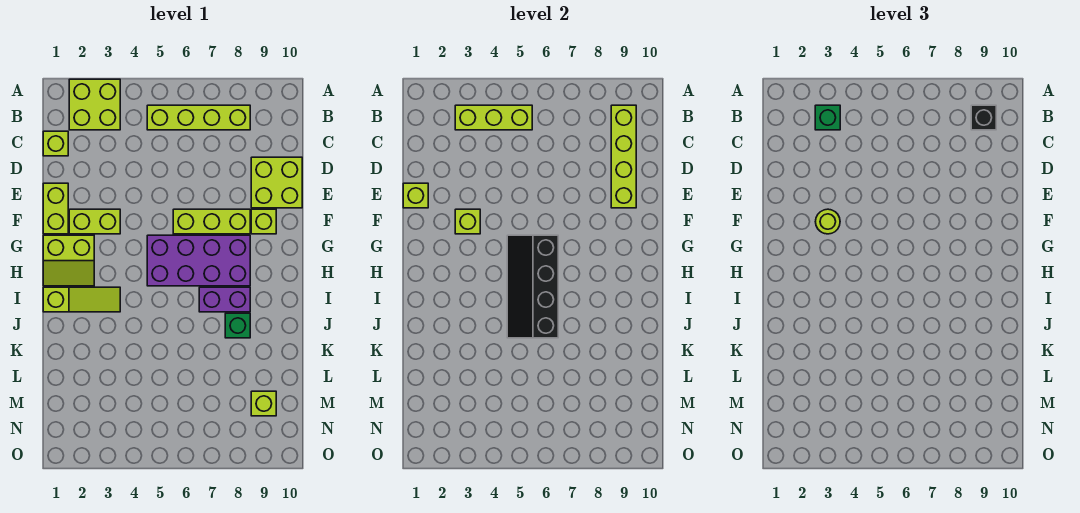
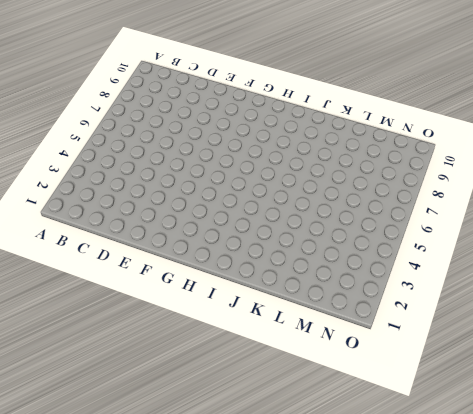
none -> lime brick A2:B3 level 1
none -> lime brick B5:B8 level 1
none -> lime brick C1 level 1

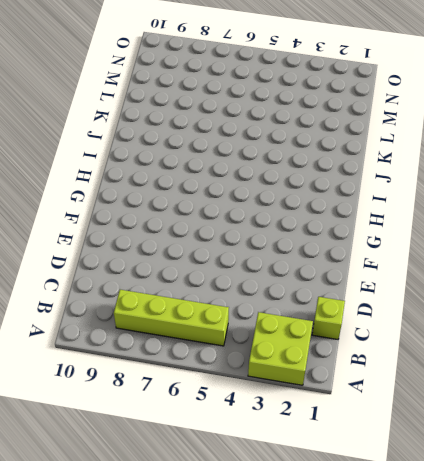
none -> lime brick D9:E10 level 1
none -> lime brick E1:F1 level 1
none -> lime brick F2:F3 level 1

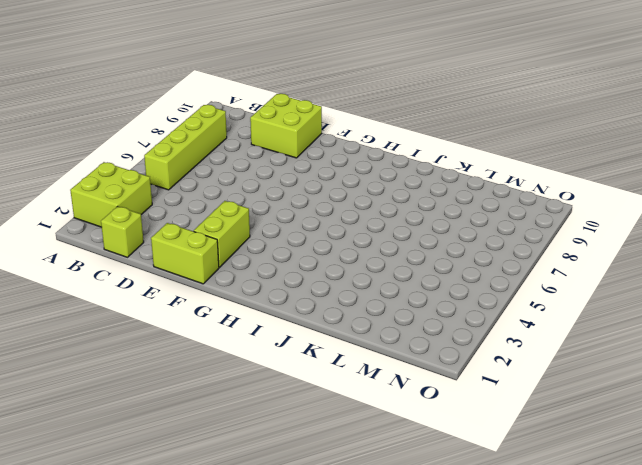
none -> lime brick F6:F8 level 1
none -> lime brick F9 level 1
none -> lime slope G1:H2 level 1 top G

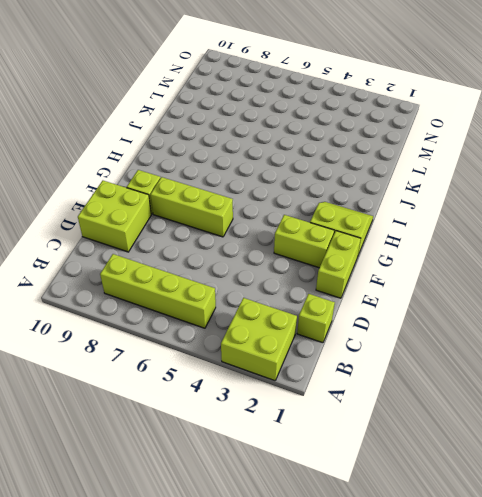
none -> purple brick G5:H8 level 1
none -> lime slope I1:I3 level 1 top 1
none -> purple brick I7:I8 level 1

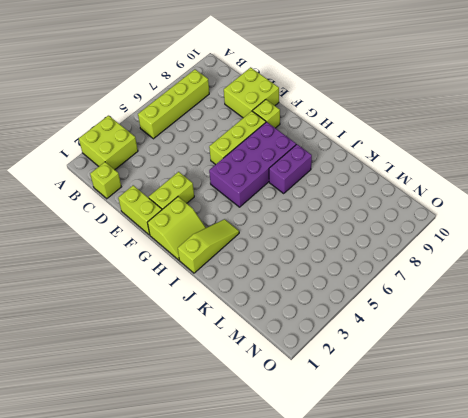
none -> green brick J8 level 1
none -> lime brick M9 level 1
none -> lime brick B3:B5 level 2

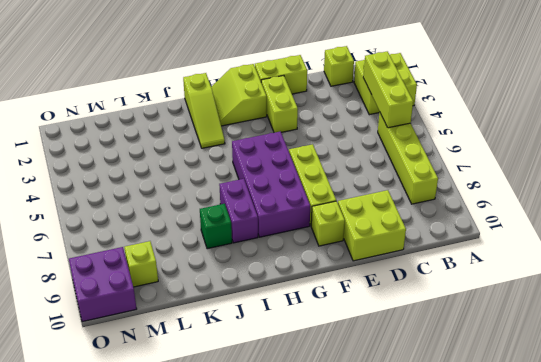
purple brick N9:O10 level 1 -> none
none -> lime brick B9:E9 level 2
none -> lime brick E1 level 2
none -> lime brick F3 level 2

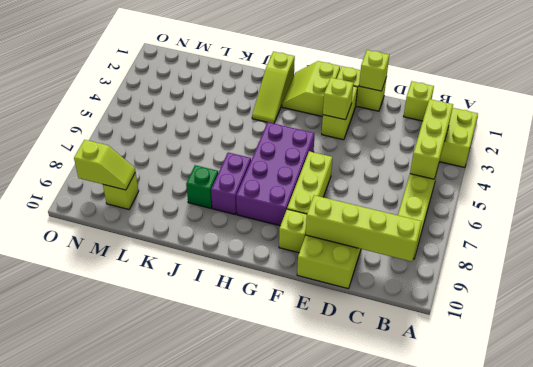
lime slope M9:N9 level 2 top N -> none
none -> black slope G5:J6 level 2 top 6
none -> green brick B3 level 3
none -> black brick B9 level 3

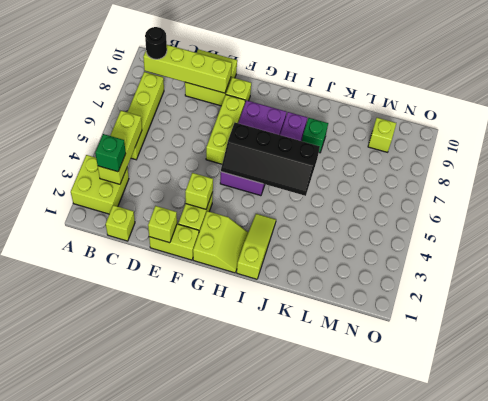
black round brick B9 level 3 -> black brick B9 level 3
none -> lime round brick F3 level 3

